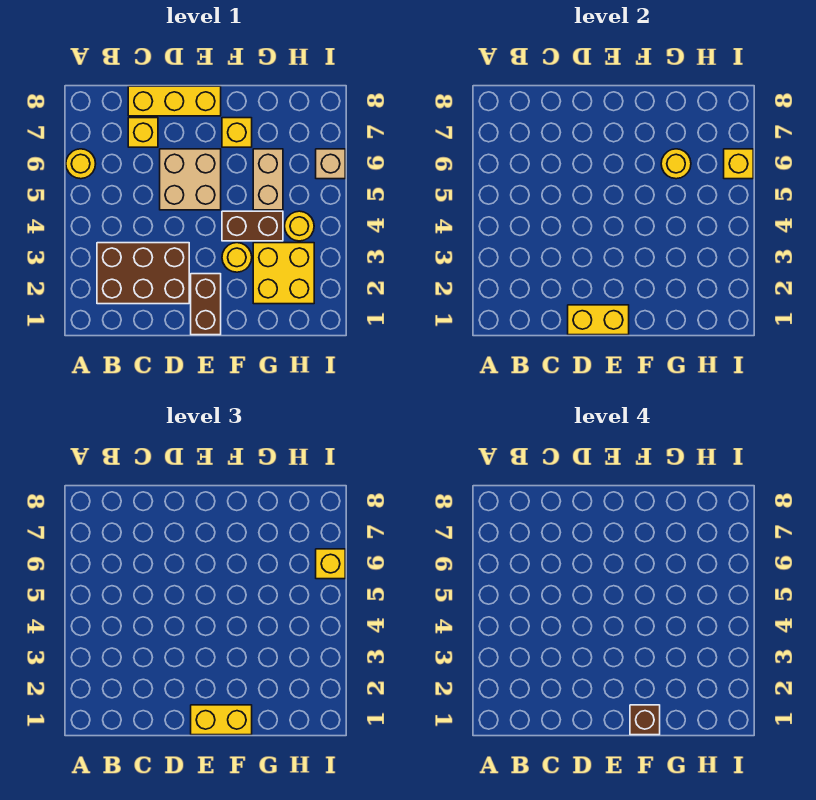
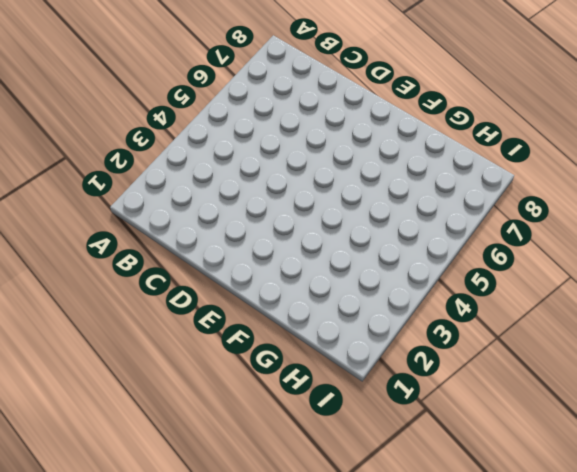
none -> yellow round brick A6 level 1
none -> brown brick B2:D3 level 1
none -> yellow brick C7 level 1

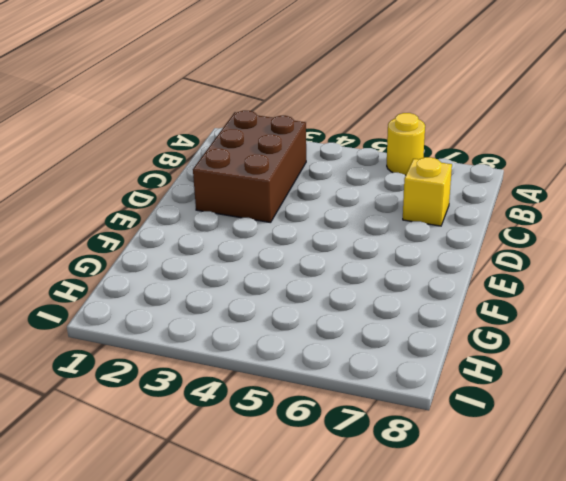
none -> yellow brick C8:E8 level 1
none -> tan brick D5:E6 level 1
none -> brown brick E1:E2 level 1

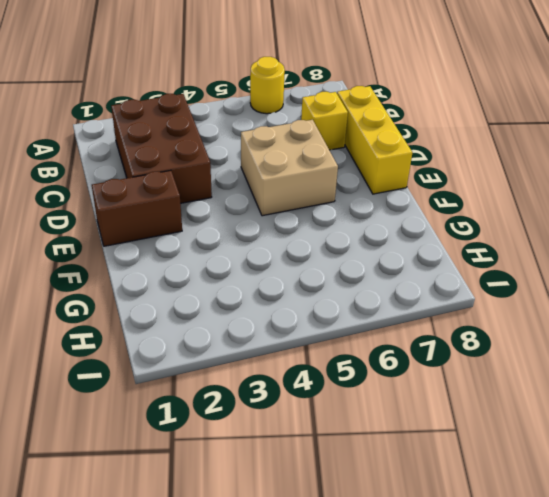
none -> yellow round brick F3 level 1
none -> brown brick F4:G4 level 1
none -> yellow brick F7 level 1

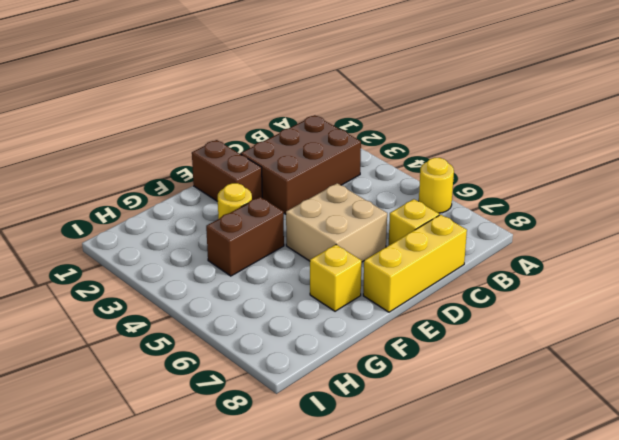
none -> yellow brick G2:H3 level 1
none -> tan brick G5:G6 level 1
none -> yellow round brick H4 level 1

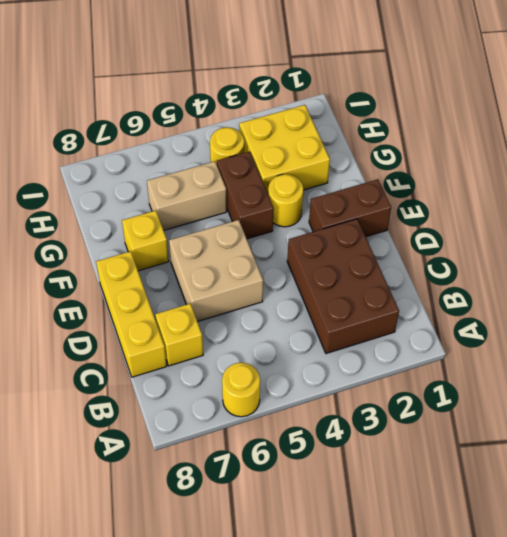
none -> tan brick I6 level 1
none -> yellow brick D1:E1 level 2
none -> yellow round brick G6 level 2

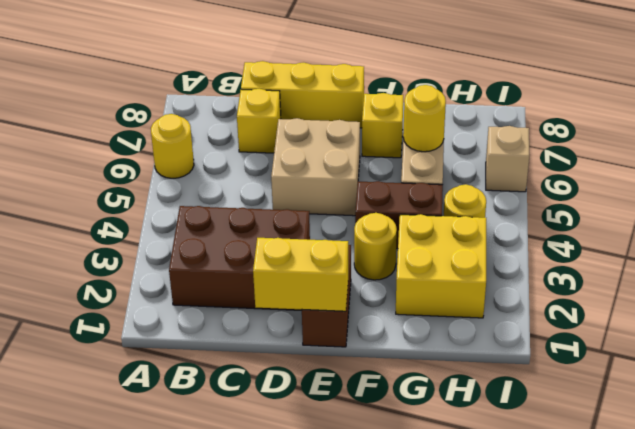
none -> yellow brick I6 level 2
none -> yellow brick E1:F1 level 3
none -> yellow brick I6 level 3

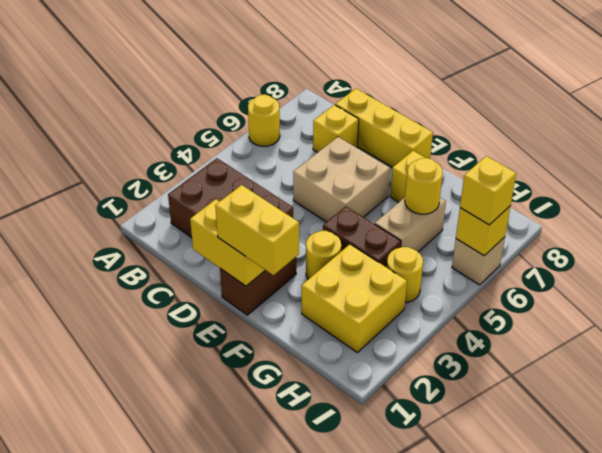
none -> brown brick F1 level 4

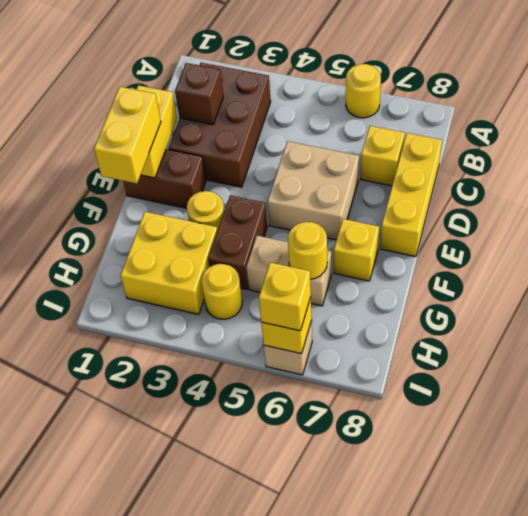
brown brick C2 level 2 -> brown brick F1 level 4

